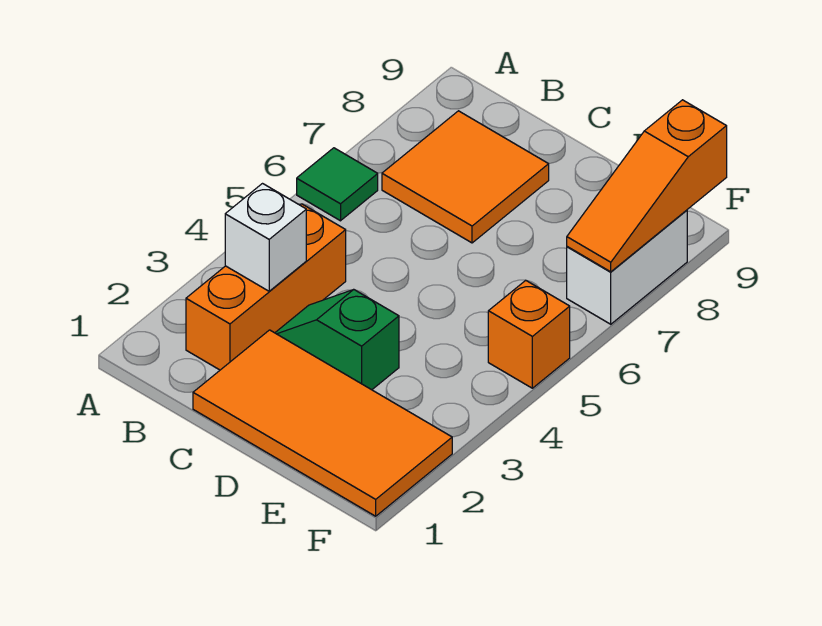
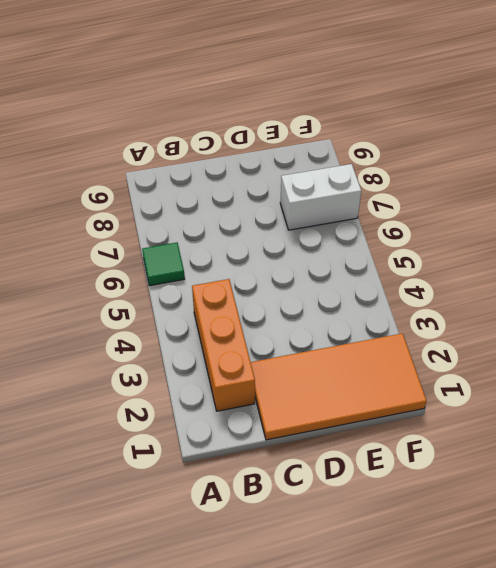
white brick E7:F7 level 1 -> white brick F7:F8 level 1
none -> orange tile B7:C8 level 1
none -> green slope C3:D3 level 1 top D

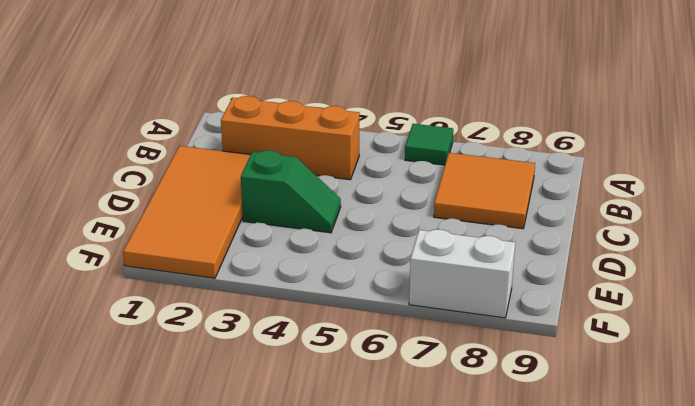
green slope D3:D4 level 1 top 3 -> green slope C3:D3 level 1 top D
none -> orange brick F5 level 1
none -> white brick B3 level 2

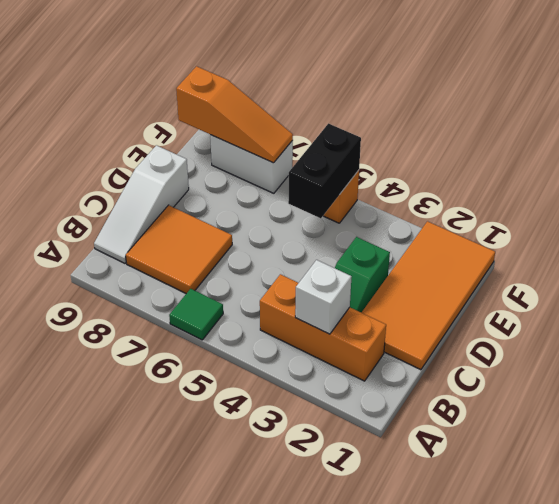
white slope B9:D9 level 1 top D -> none
black brick E5:F5 level 2 -> none

